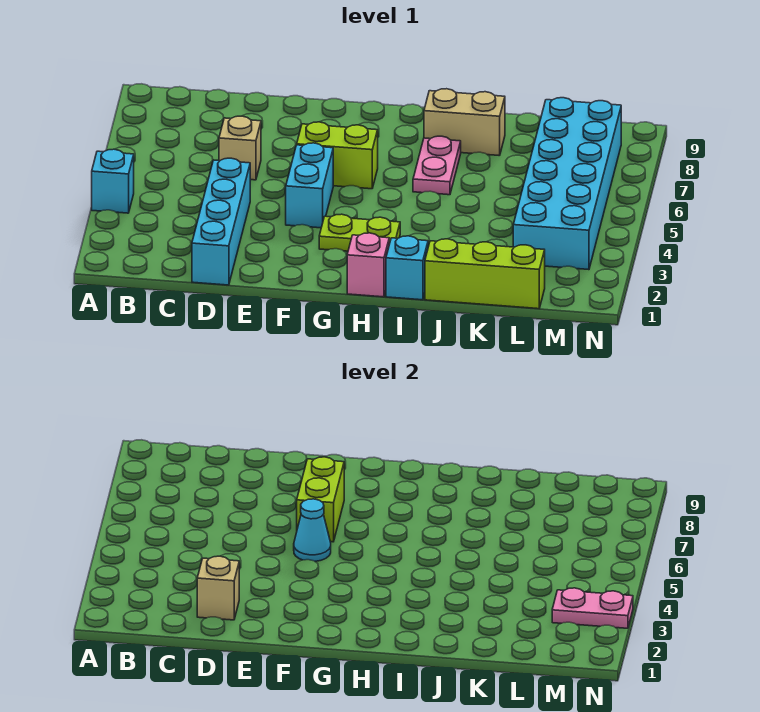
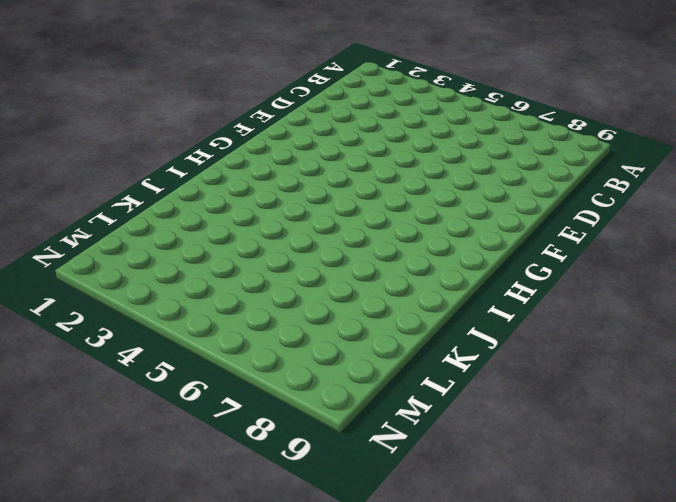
none -> cyan brick A4 level 1
none -> cyan brick D1:D4 level 1
none -> tan brick D6 level 1

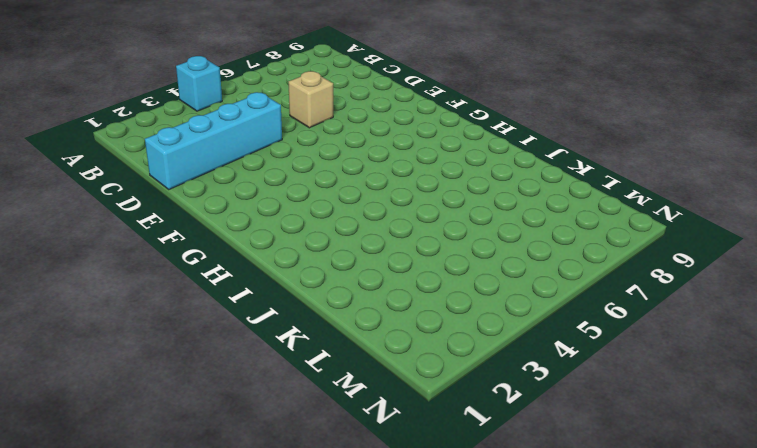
none -> cyan brick F4:F5 level 1
none -> lime brick F6:G6 level 1
none -> lime plate G3:H3 level 1

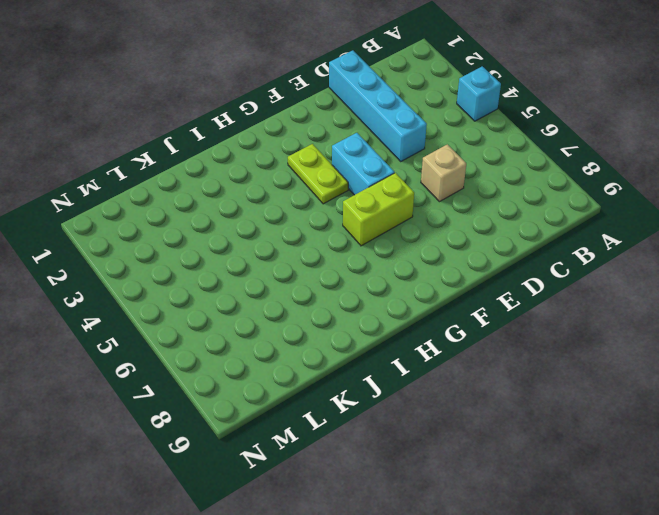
lime plate G3:G4 level 1 -> lime plate G3:H3 level 1
none -> pink brick H1 level 1
none -> cyan brick I1 level 1
none -> pink plate I6:I7 level 1

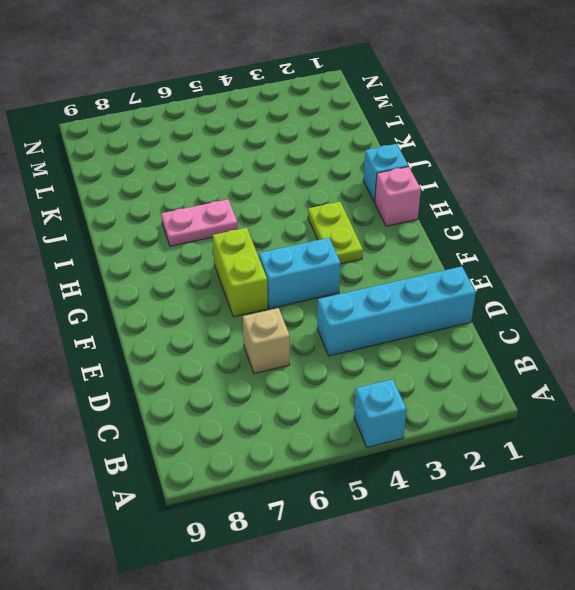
none -> tan brick I8:J8 level 1
none -> lime brick J1:L1 level 1
none -> cyan brick L3:M8 level 1

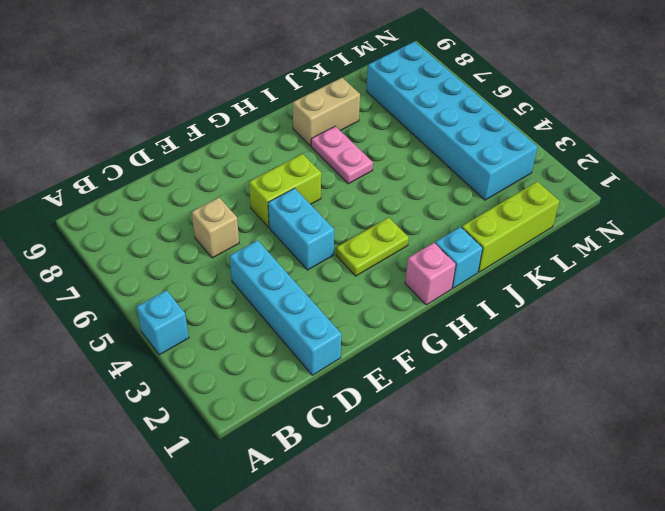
none -> tan brick D2 level 2
none -> cyan cone F5 level 2
none -> lime brick F6:F7 level 2

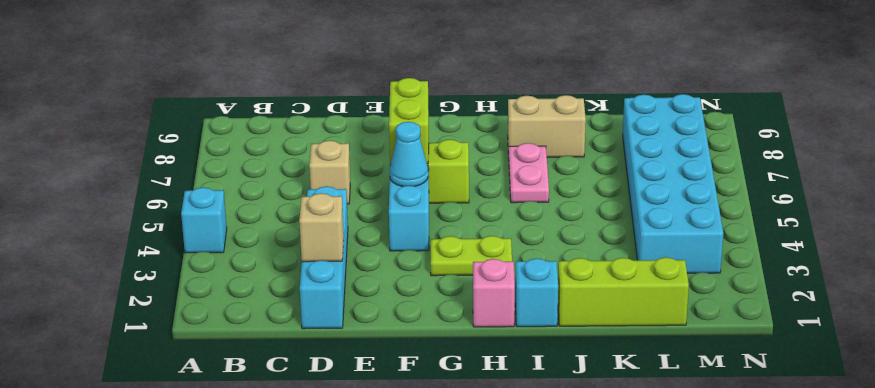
none -> pink plate M3:N3 level 2

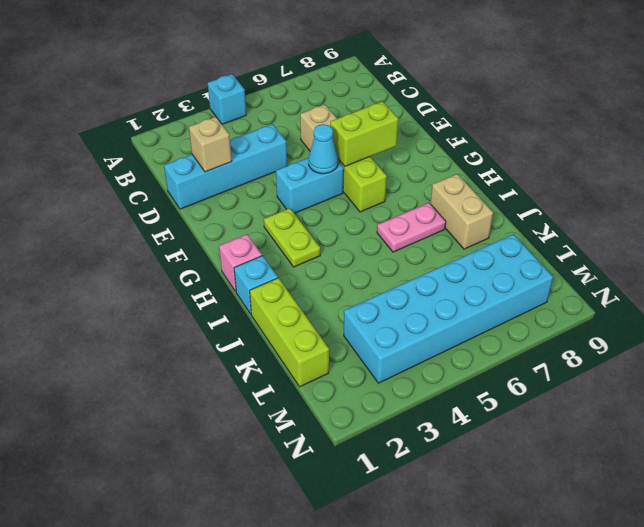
none -> pink plate M3:N3 level 2

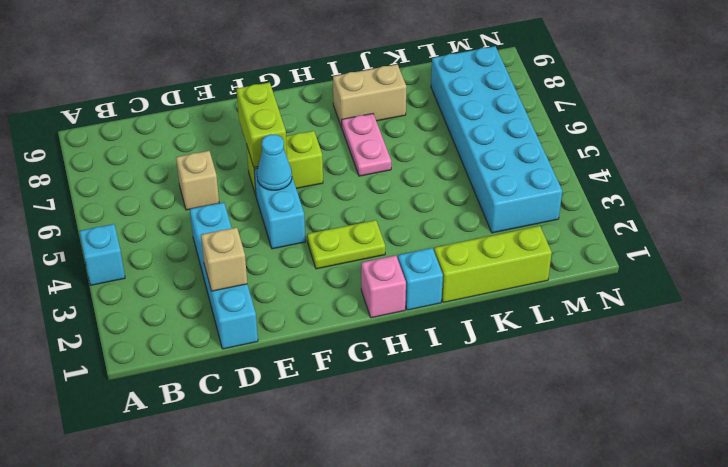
none -> pink plate M3:N3 level 2

